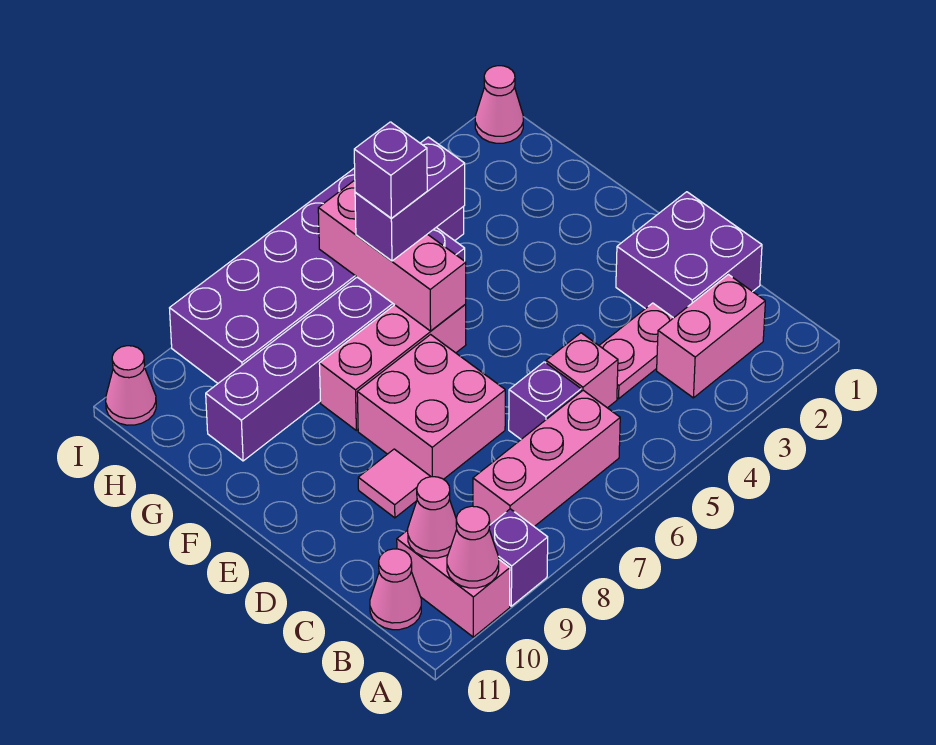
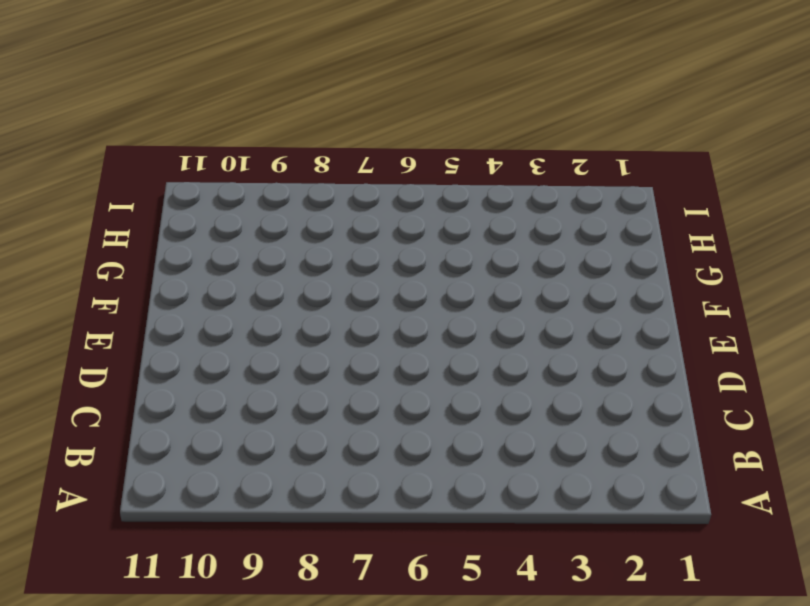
none -> purple brick A9 level 1
none -> pink brick A10:B10 level 1
none -> pink brick B2:B3 level 1

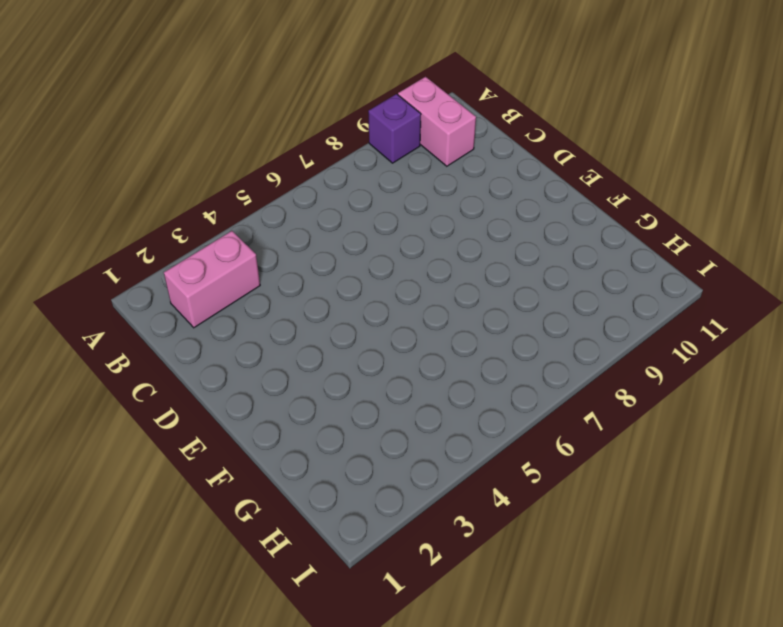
none -> pink brick B6:B8 level 1
none -> pink cone B11 level 1
none -> purple brick C1:D2 level 1

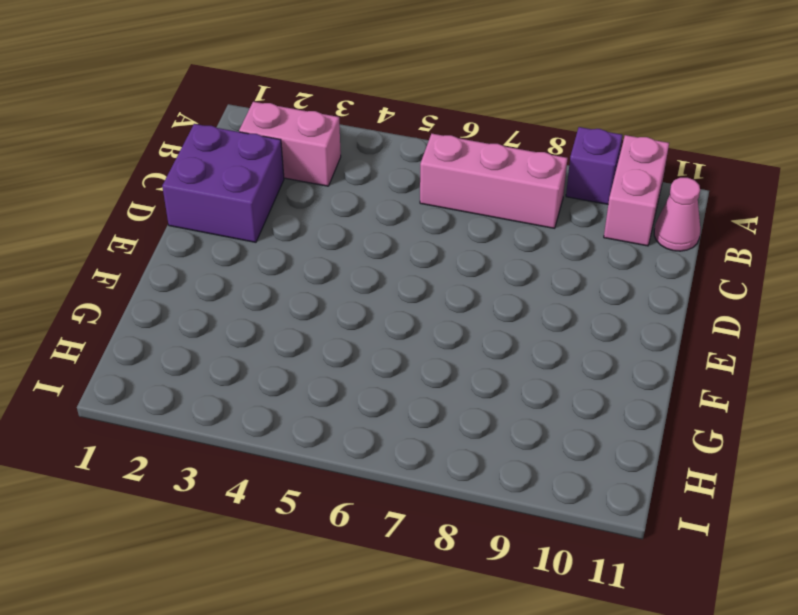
none -> pink plate C3:C4 level 1
none -> pink brick C5 level 1
none -> purple brick C6 level 1

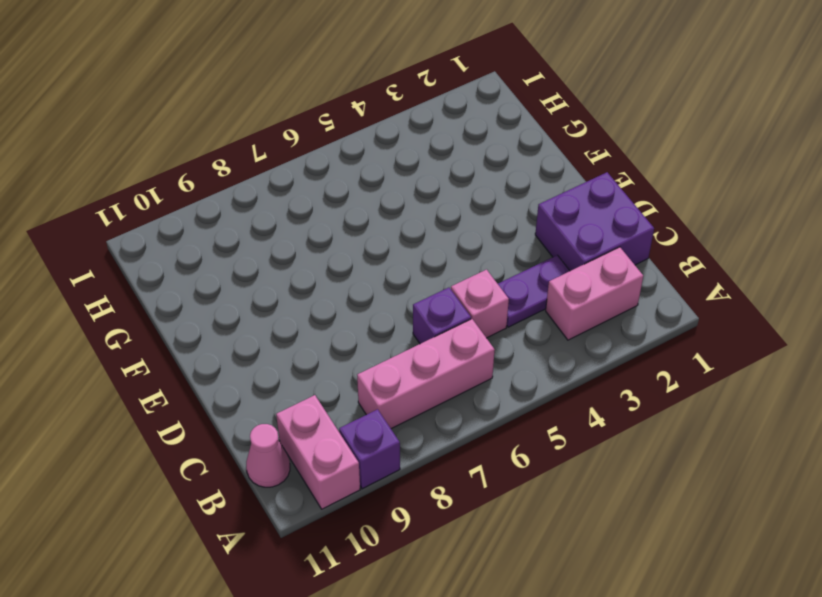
purple plate C3:C4 level 1 -> pink plate C3:C4 level 1
none -> pink brick D7:E8 level 1
none -> pink tile D9 level 1
none -> pink brick F6:F8 level 1

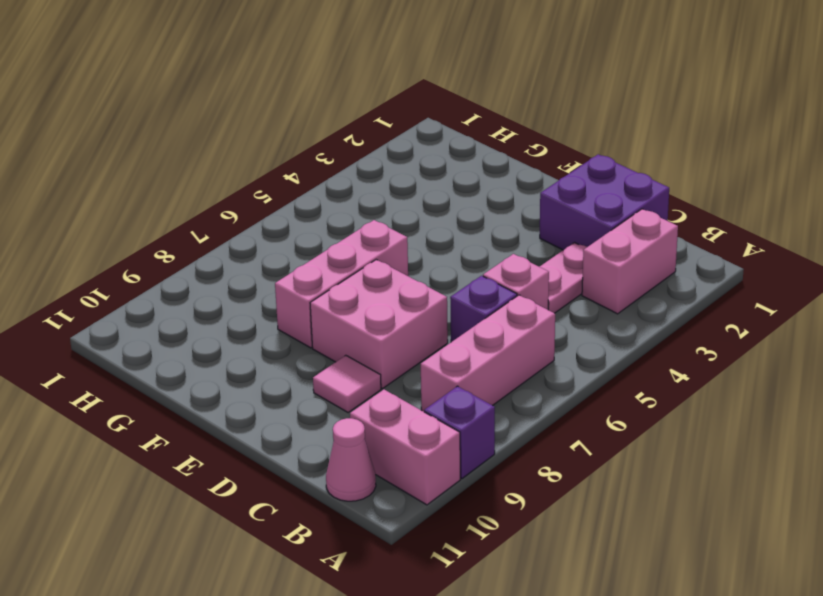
none -> purple brick G5:G10 level 1
none -> purple brick H4:I9 level 1
none -> pink cone I1 level 1

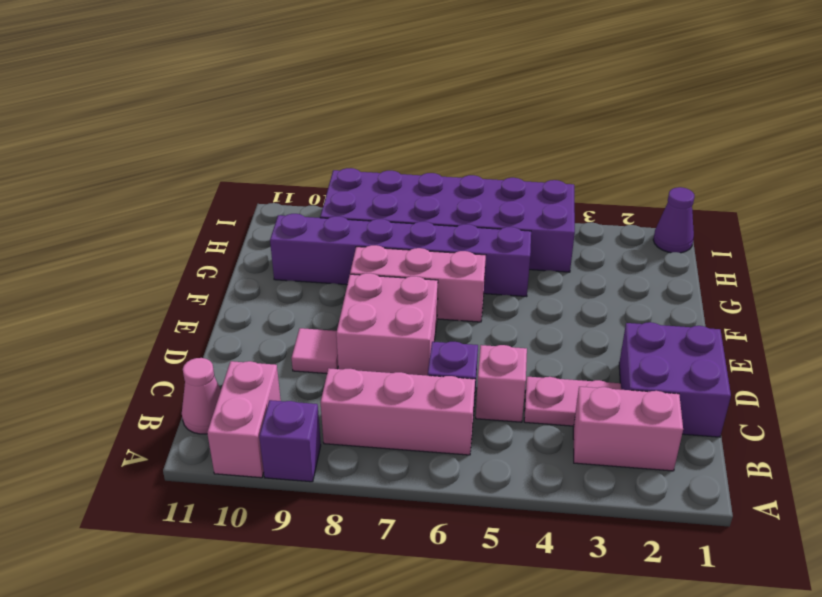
purple cone I1 level 1 -> pink cone I1 level 1
none -> pink cone I11 level 1
none -> pink cone A10 level 2
none -> pink cone B10 level 2

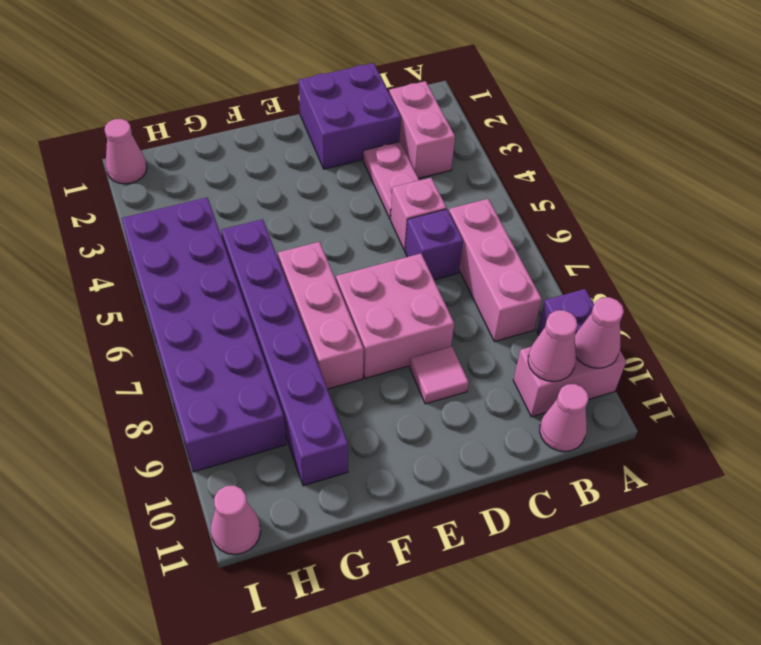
none -> pink brick F6:H6 level 2
none -> purple brick G5:G6 level 3
none -> purple brick G6 level 4

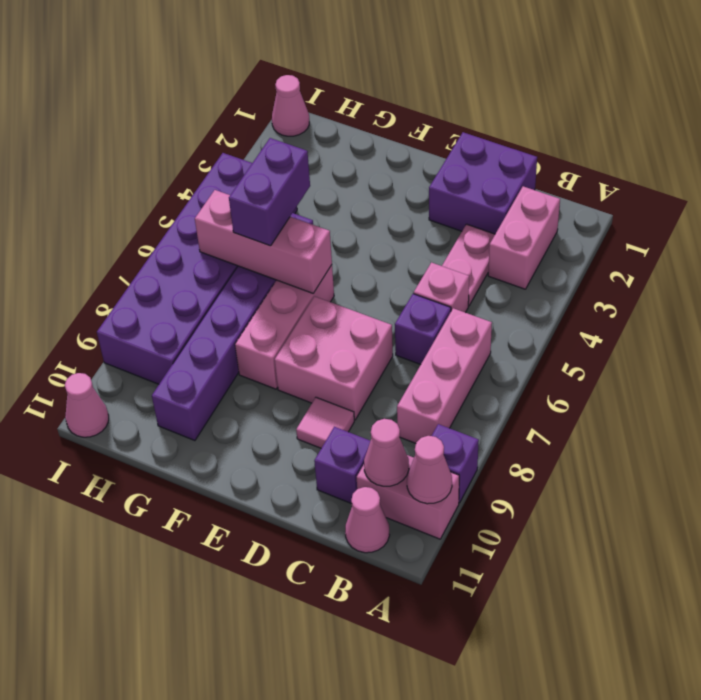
purple brick C10 level 1 -> purple brick G6 level 4

